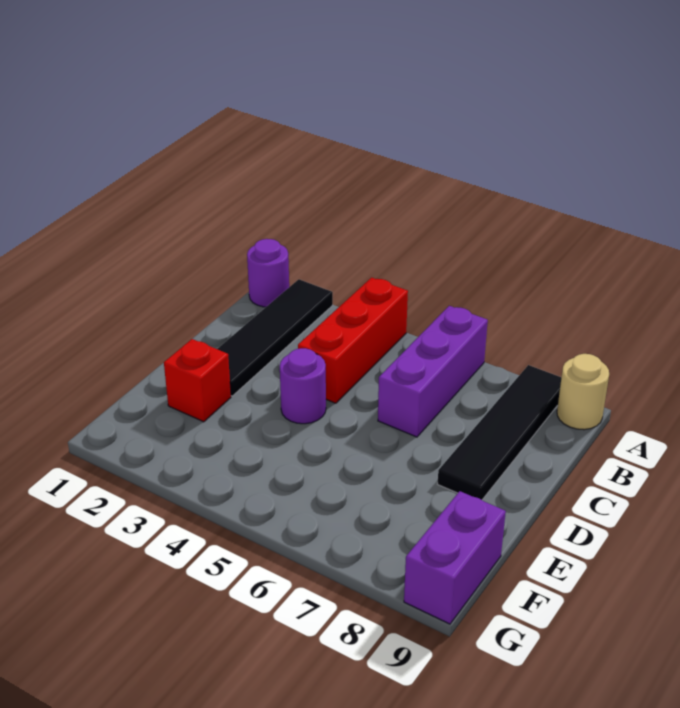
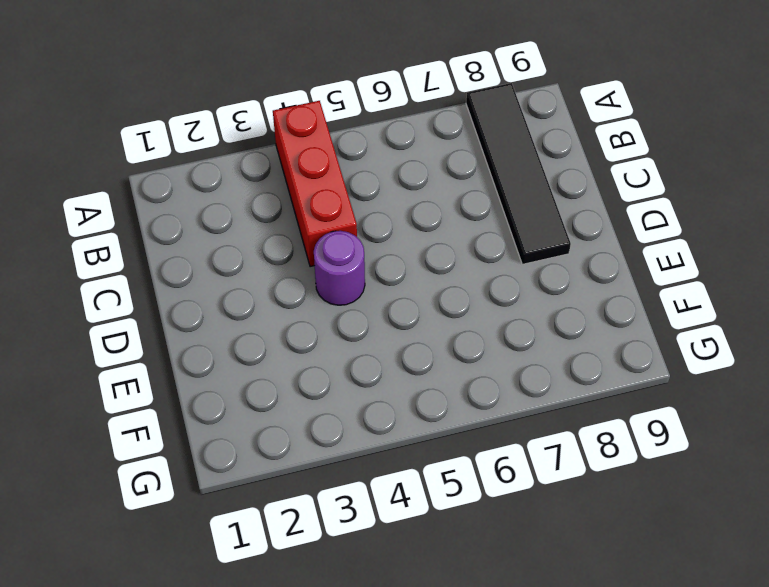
none -> purple round brick A1 level 1
none -> black tile A2:D2 level 1

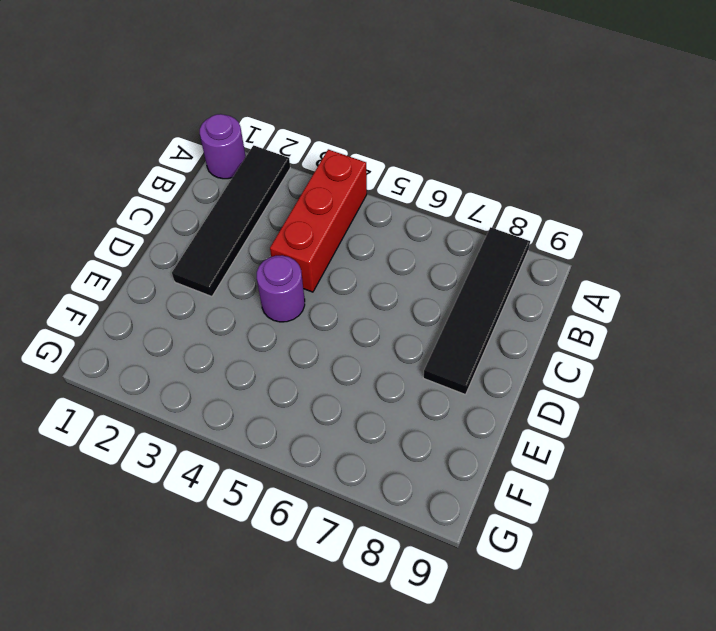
none -> purple brick A6:C6 level 1
none -> tan round brick A9 level 1

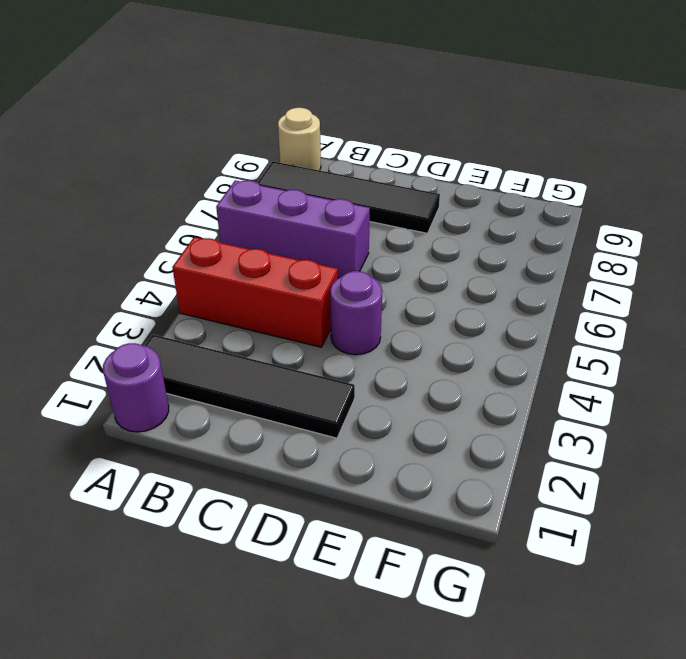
none -> red brick E2 level 1
none -> purple brick F9:G9 level 1

